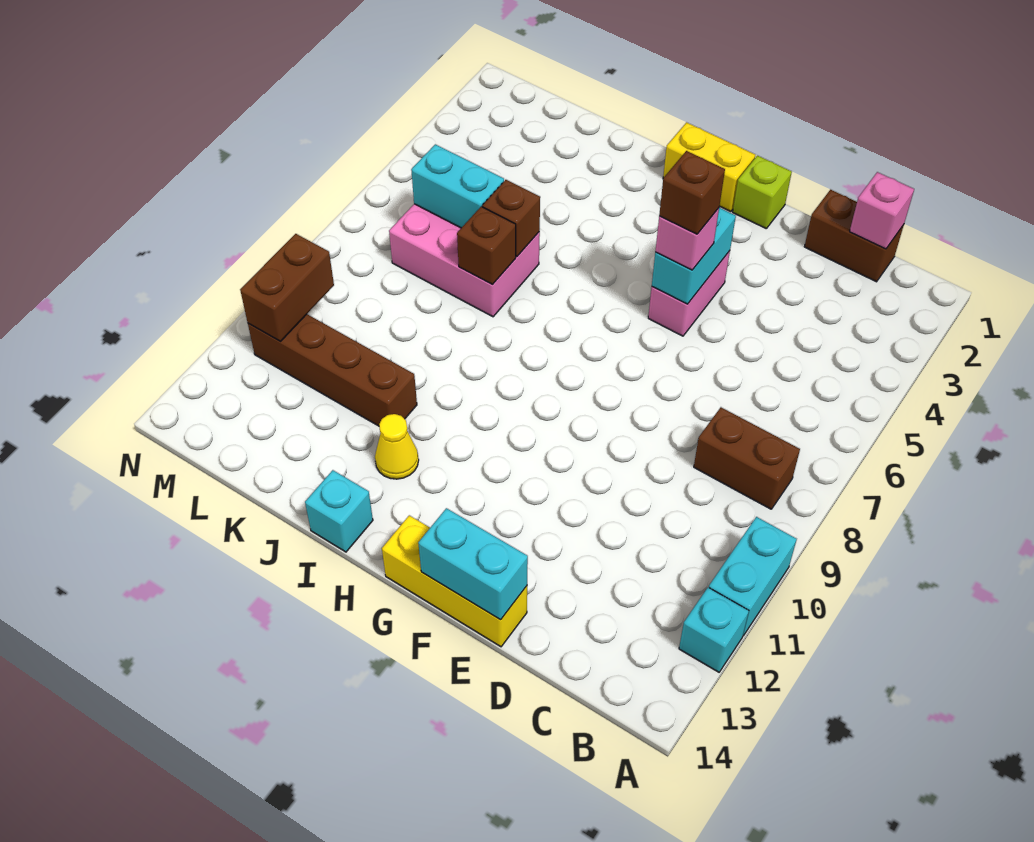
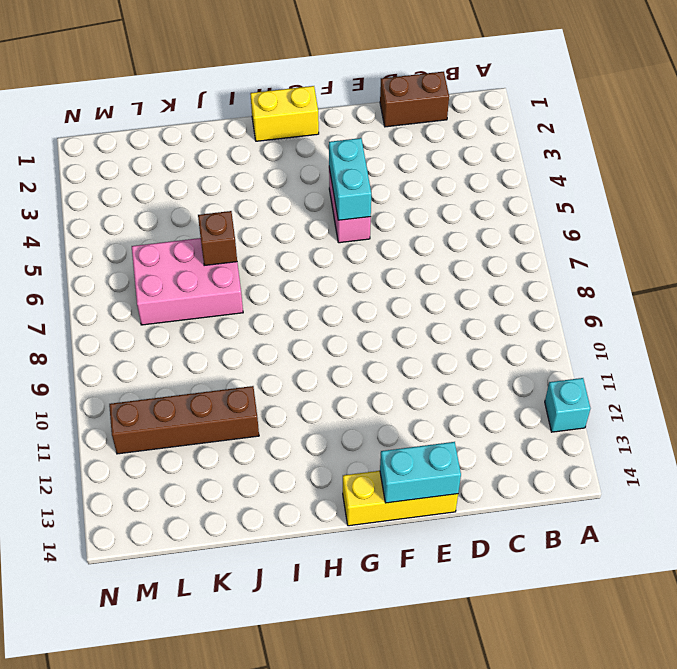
none -> cyan brick A10:A11 level 1
none -> brown brick B8:C8 level 1
none -> lime brick F1 level 1

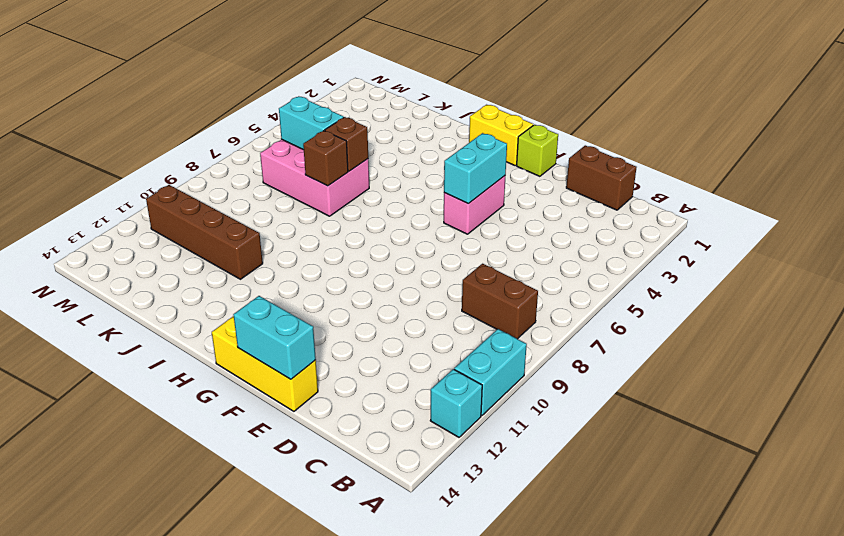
none -> yellow cone I12 level 1
none -> cyan brick I14 level 1
none -> pink brick C1 level 2

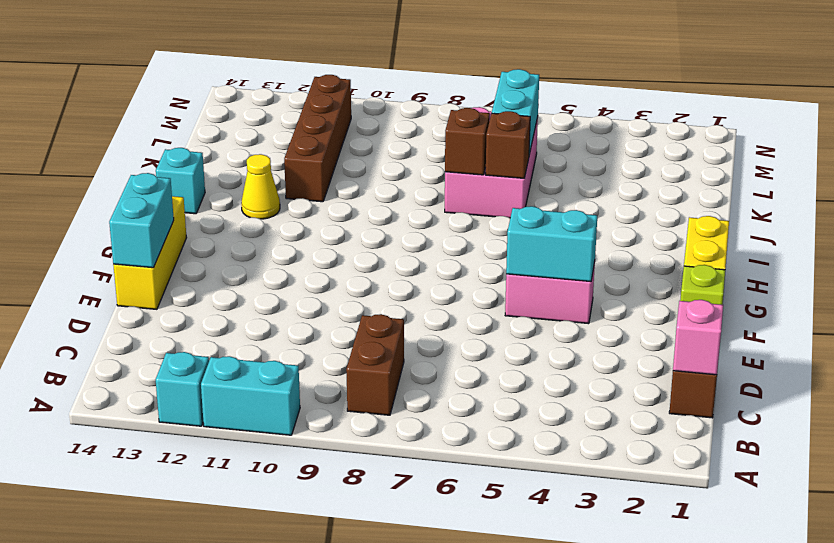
none -> brown brick M10:M11 level 2
none -> pink brick F5 level 3
none -> brown brick F5 level 4

